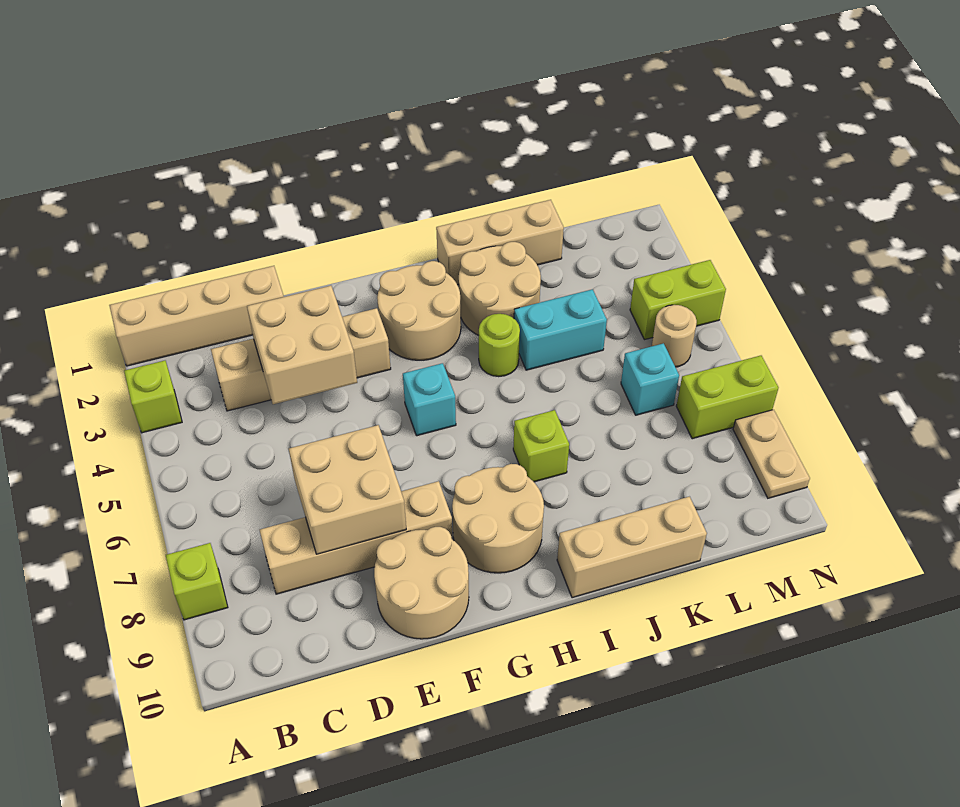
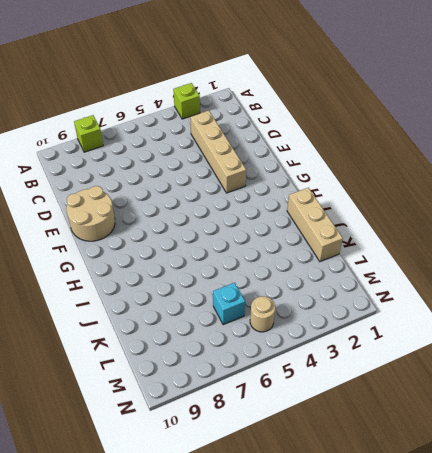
none -> tan brick A1:D1 level 1
none -> tan brick C8:F8 level 1
none -> tan round brick G2:H3 level 1

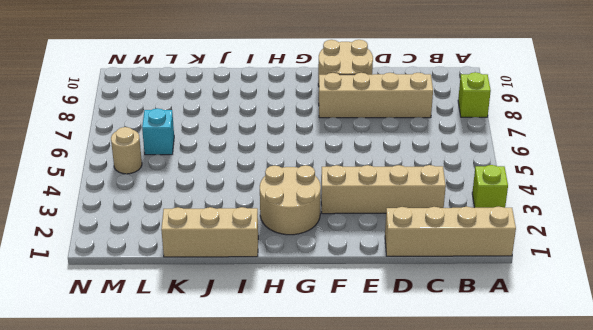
none -> cyan brick G5 level 1
none -> tan round brick G8:H9 level 1
none -> tan round brick I2:J3 level 1

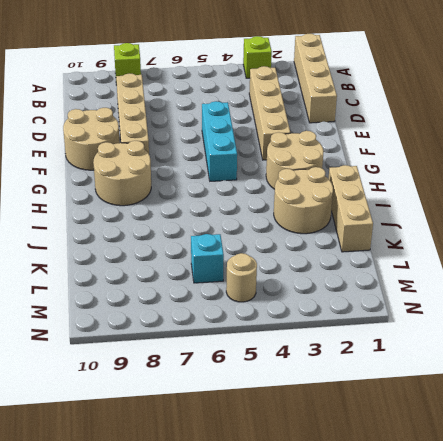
cyan brick E5:G5 level 1 -> cyan brick G5 level 1
none -> lime round brick I4 level 1
none -> lime brick I7 level 1
none -> tan brick I10:K10 level 1

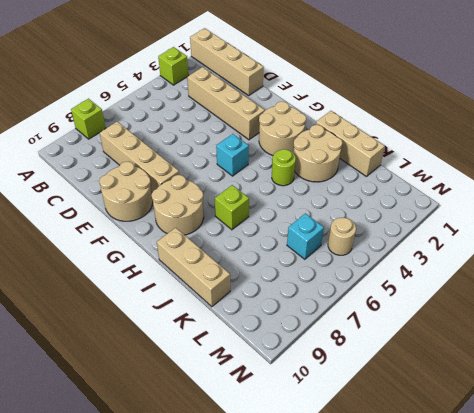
none -> cyan brick J4:K4 level 1
none -> lime brick M4:N4 level 1
none -> lime brick M7:N7 level 1

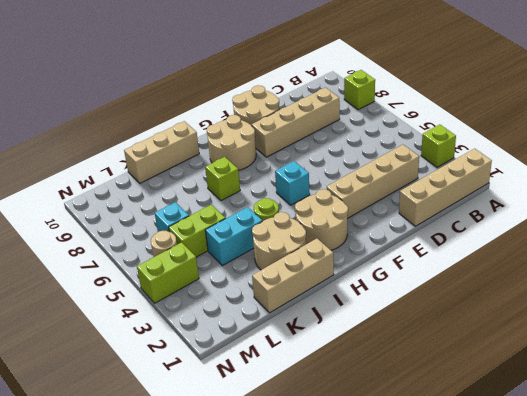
lime brick K5:L5 level 1 -> lime brick M7:N7 level 1
none -> tan plate N8:N9 level 1
none -> tan brick D3:E4 level 2
none -> tan brick D7:E8 level 2

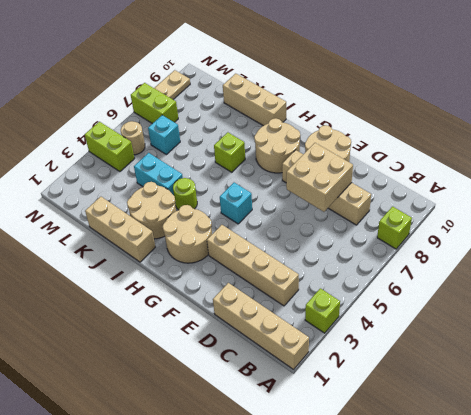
none -> tan brick D3:E4 level 2

